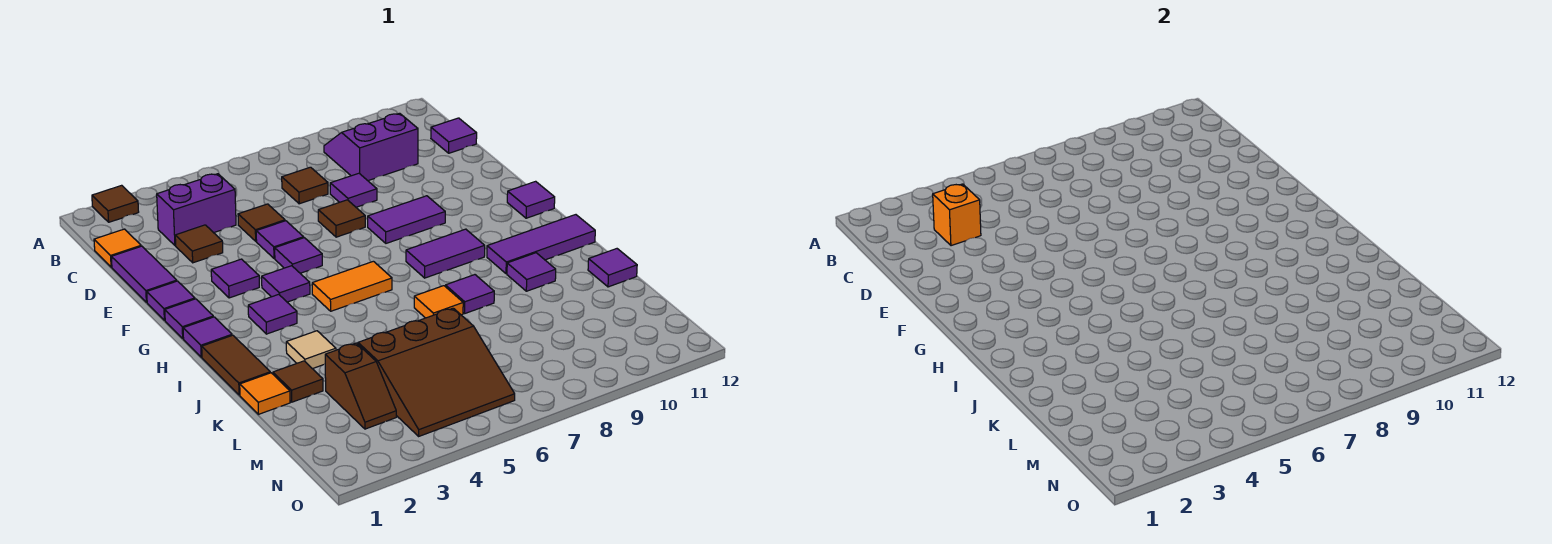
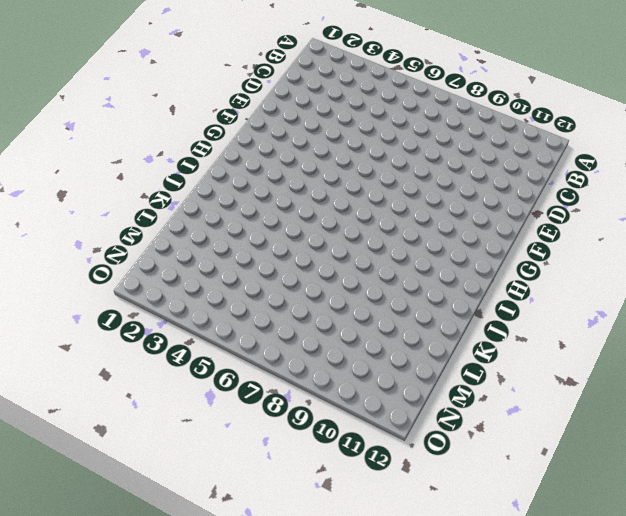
none -> brown tile A2 level 1
none -> purple slope B9:C10 level 1 top C
none -> orange tile C1 level 1
none -> purple brick C3:C4 level 1

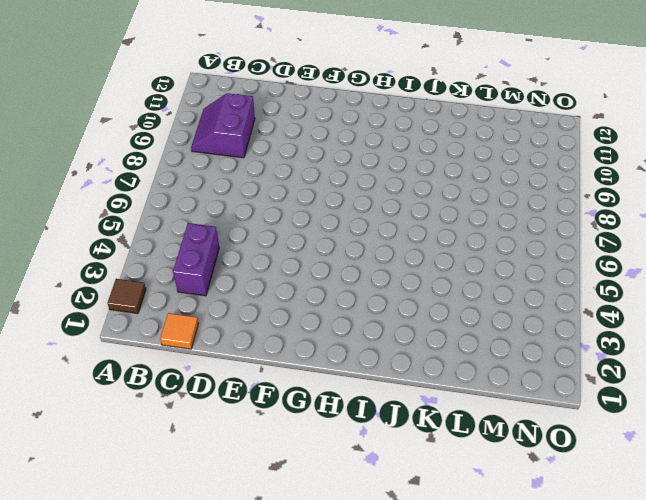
none -> brown tile C7 level 1
none -> purple tile C12 level 1
none -> purple tile D1:E1 level 1
none -> brown tile D3 level 1

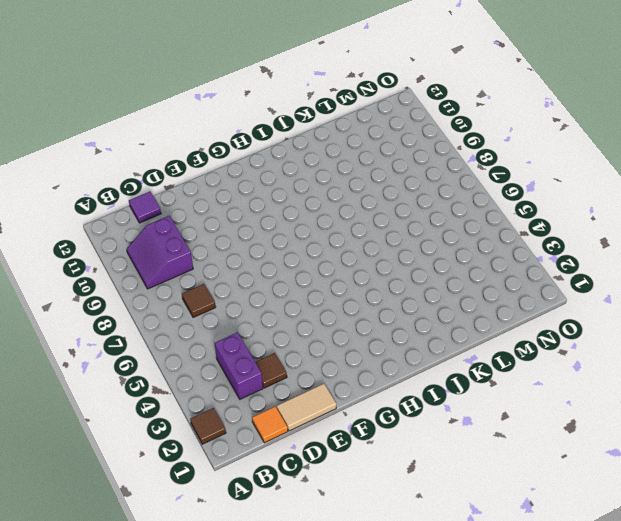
tan tile D1:E1 level 1 -> purple tile D1:E1 level 1
none -> brown tile D5 level 1
none -> purple tile D8 level 1
none -> purple tile E5 level 1
none -> brown tile E7 level 1

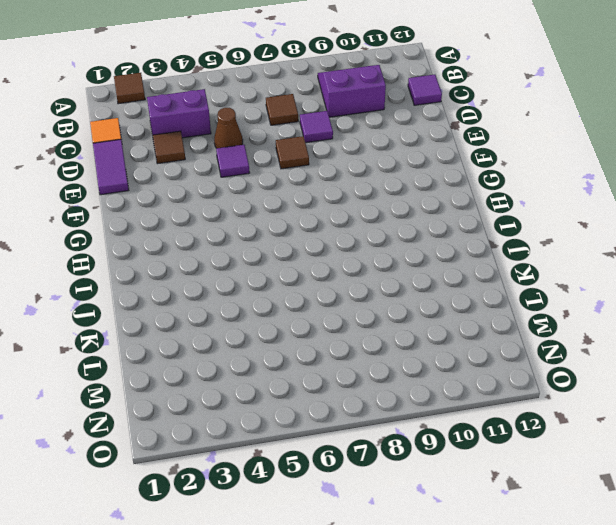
brown cone D5 level 1 -> brown tile D5 level 1
none -> purple tile F1 level 1
none -> purple tile F3 level 1
none -> purple tile F5 level 1
none -> purple tile F8:F9 level 1

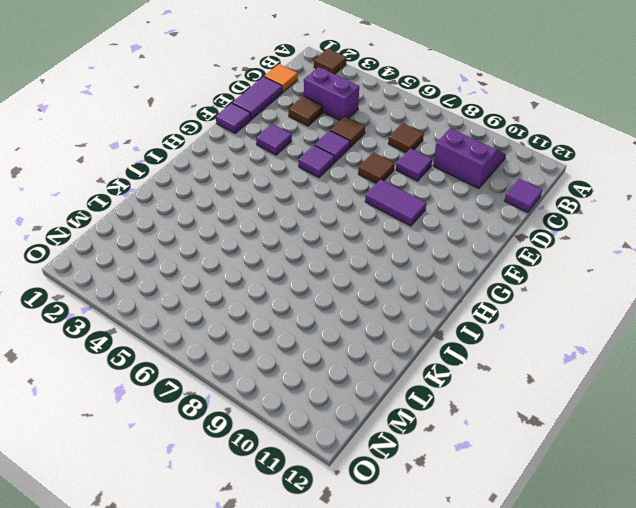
none -> purple tile G1 level 1
none -> purple tile G4 level 1
none -> purple tile G12 level 1
none -> purple tile H1 level 1

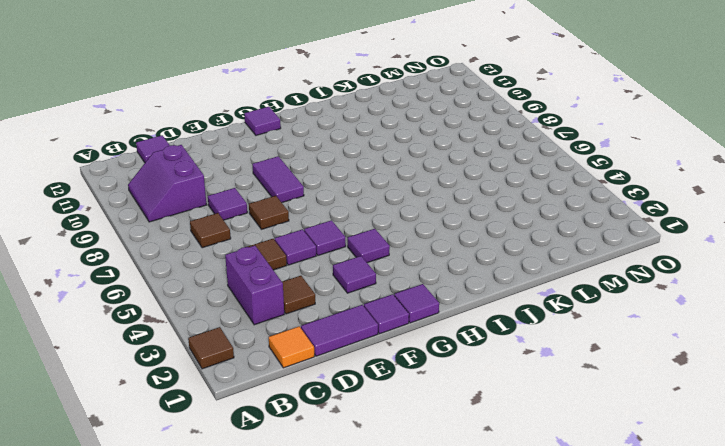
none -> purple tile H1 level 1
none -> purple tile H3 level 1
none -> orange tile H5:H6 level 1
none -> purple tile H8:H9 level 1

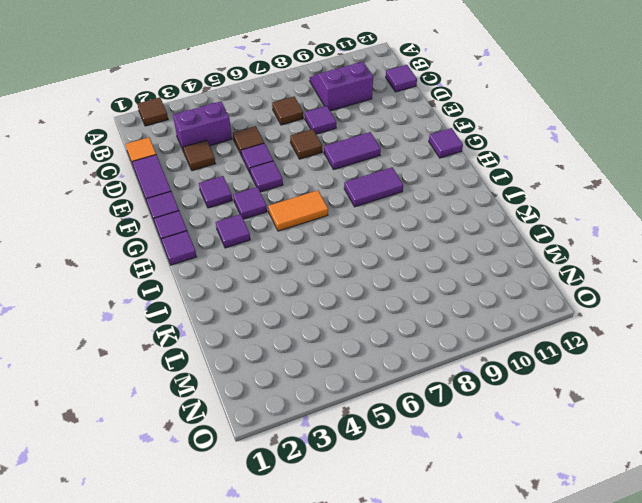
none -> brown tile I1:J1 level 1
none -> purple tile I10:I12 level 1
none -> tan tile J3 level 1
none -> orange tile J7 level 1

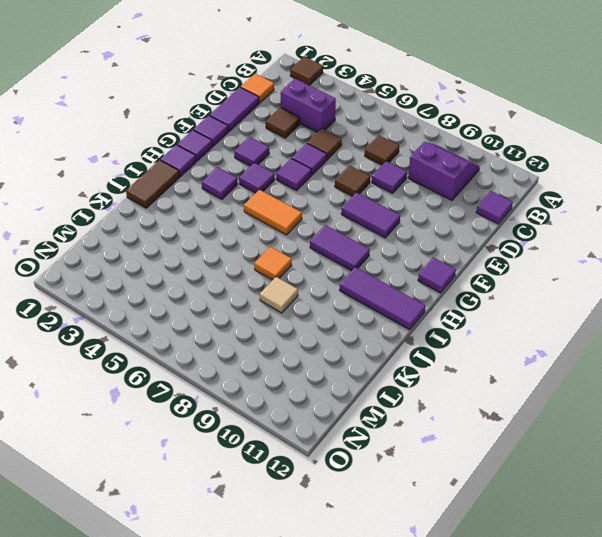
tan tile K8 level 1 -> tan tile J3 level 1
none -> purple tile J8 level 1
none -> purple tile J10 level 1
none -> orange tile K1 level 1
none -> brown tile K2 level 1

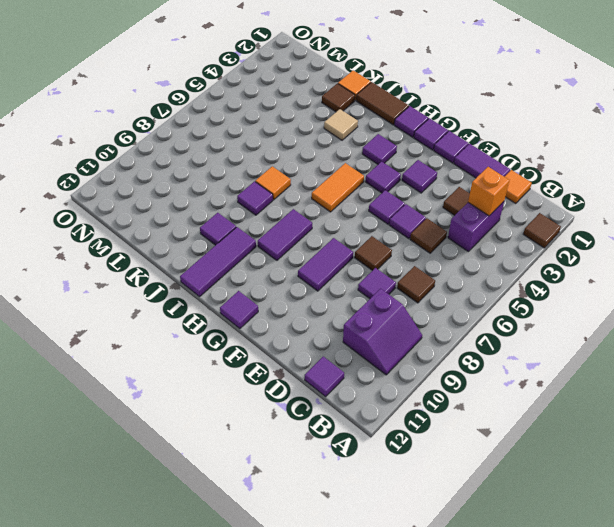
none -> purple tile K12 level 1
none -> brown slope L3:M3 level 1 top L
none -> brown slope L4:N6 level 1 top L

